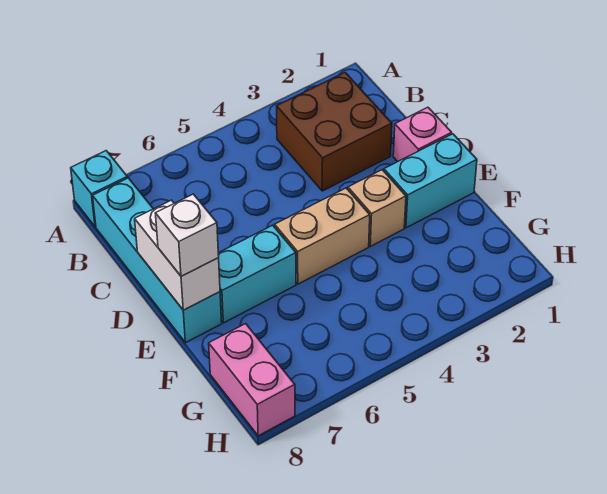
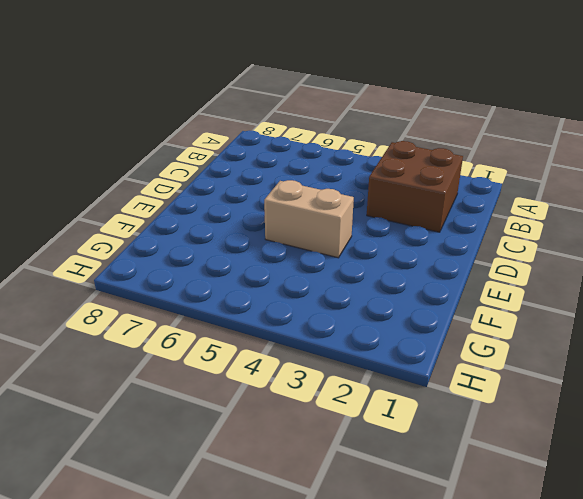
none -> cyan brick A8 level 1
none -> cyan brick B8:E8 level 1

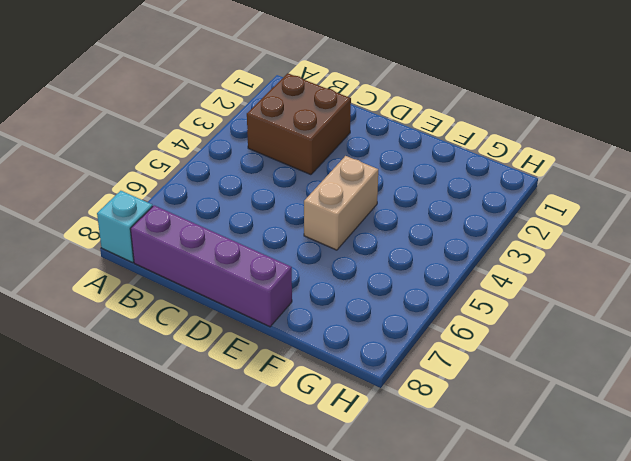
purple brick B8:E8 level 1 -> cyan brick B8:E8 level 1
none -> pink brick D1 level 1
none -> cyan brick E1:E2 level 1

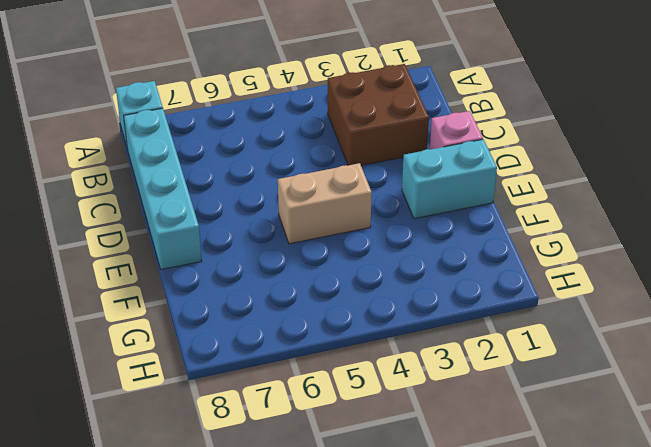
none -> tan brick E3 level 1
none -> cyan brick E6:E7 level 1

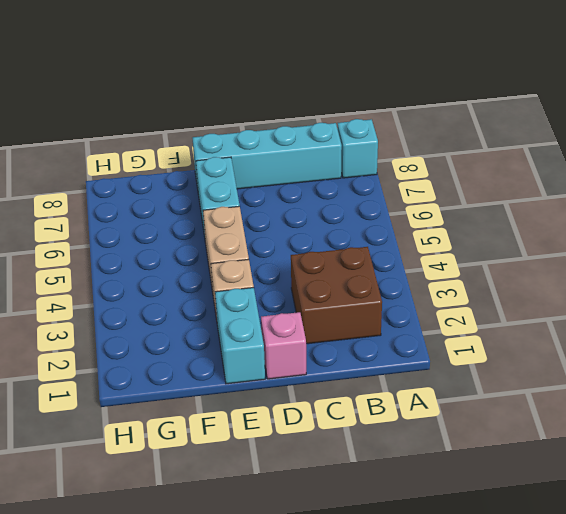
none -> pink brick G8:H8 level 1
none -> white brick D8:E8 level 2

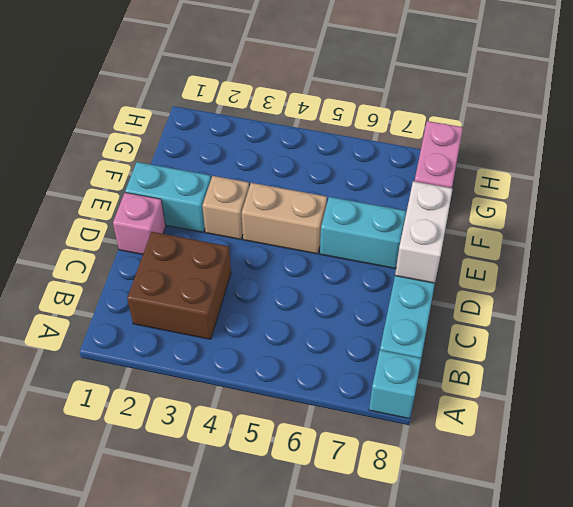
none -> white brick E8 level 3

